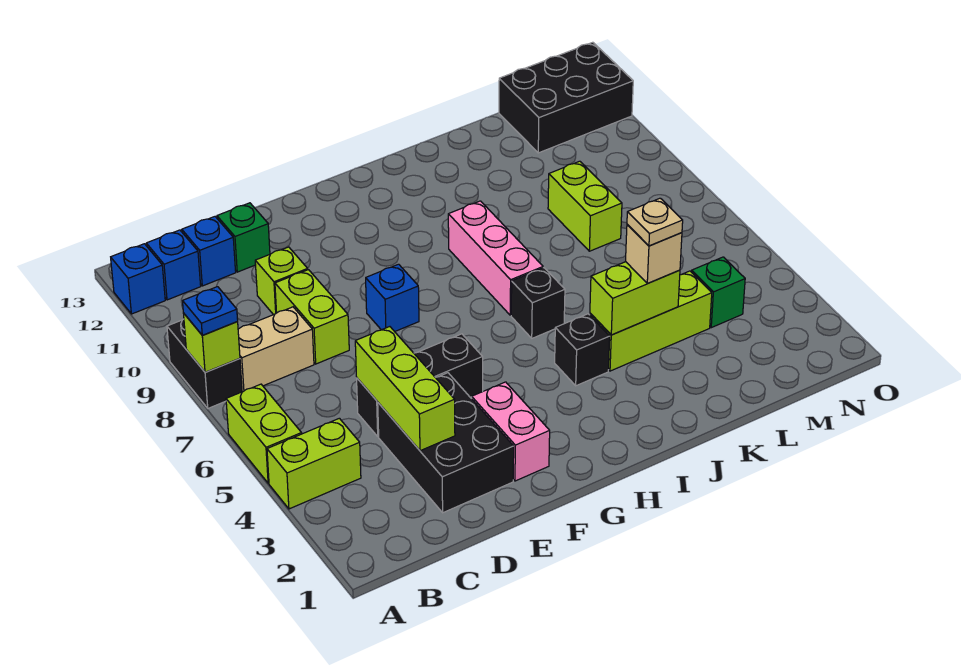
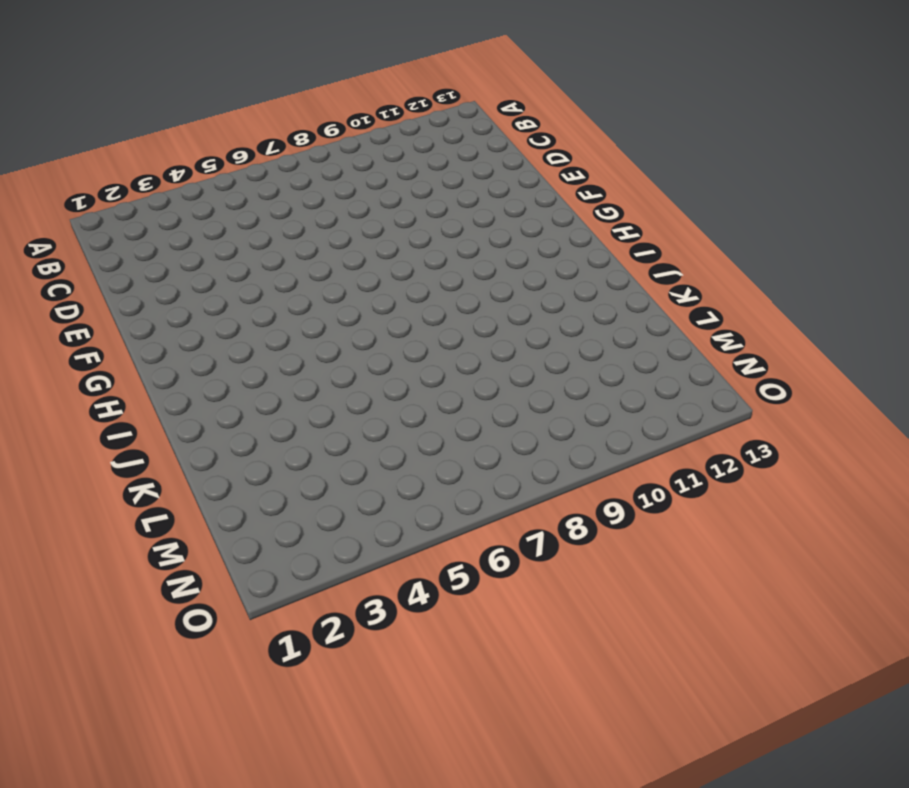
none -> lime brick A4:B4 level 1
none -> lime brick A5:A6 level 1
none -> black brick A8:A9 level 1

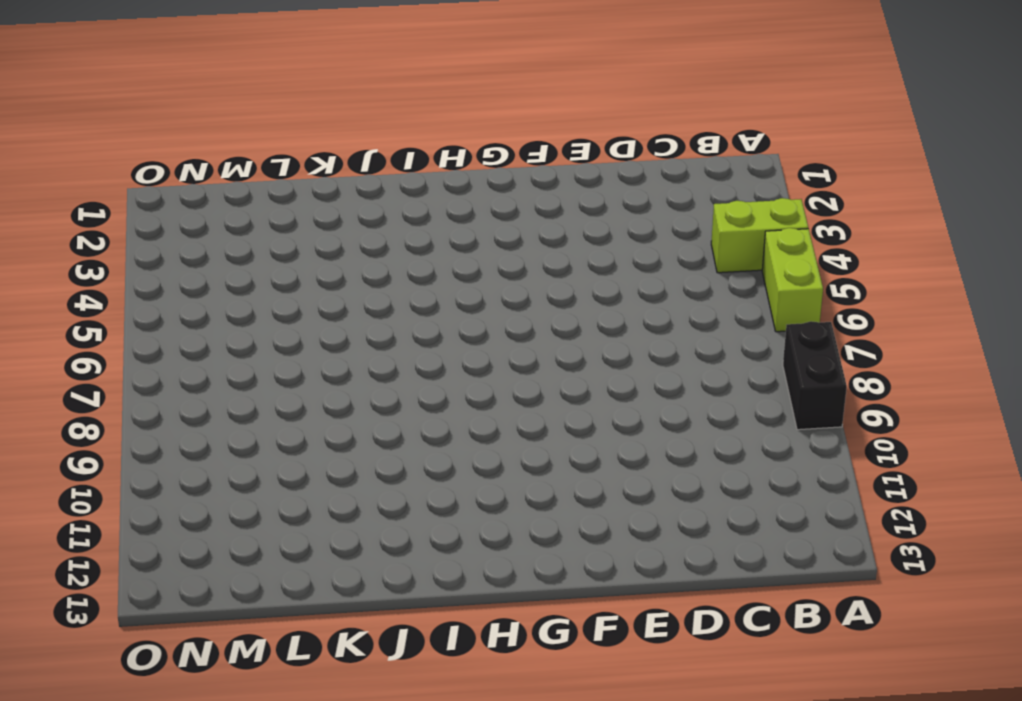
none -> blue brick A12 level 1
none -> tan brick B8:C8 level 1
none -> blue brick B12 level 1

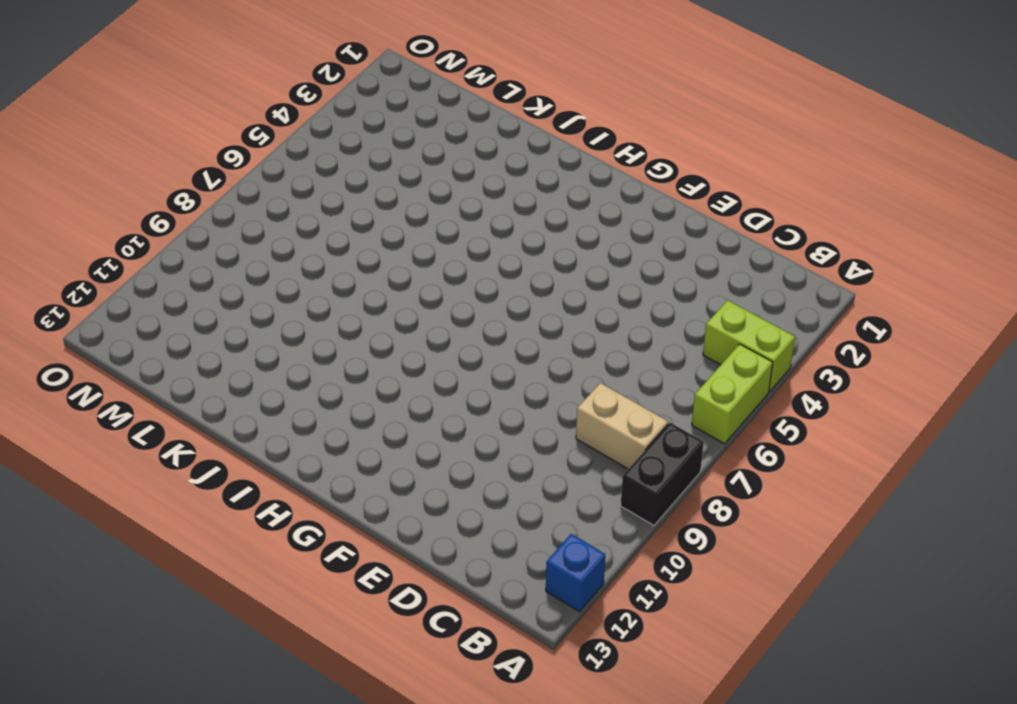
none -> blue brick B12 level 1
none -> blue brick C12 level 1
none -> black brick D2:E4 level 1

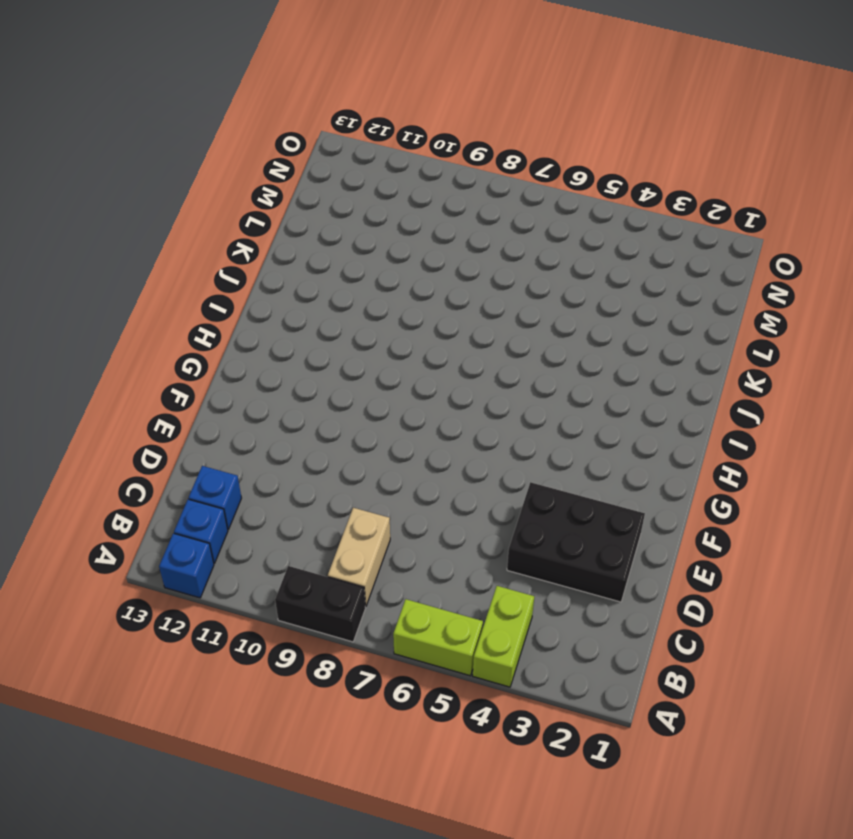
none -> black brick D5:F5 level 1
none -> lime brick D8:D9 level 1
none -> lime brick D10 level 1

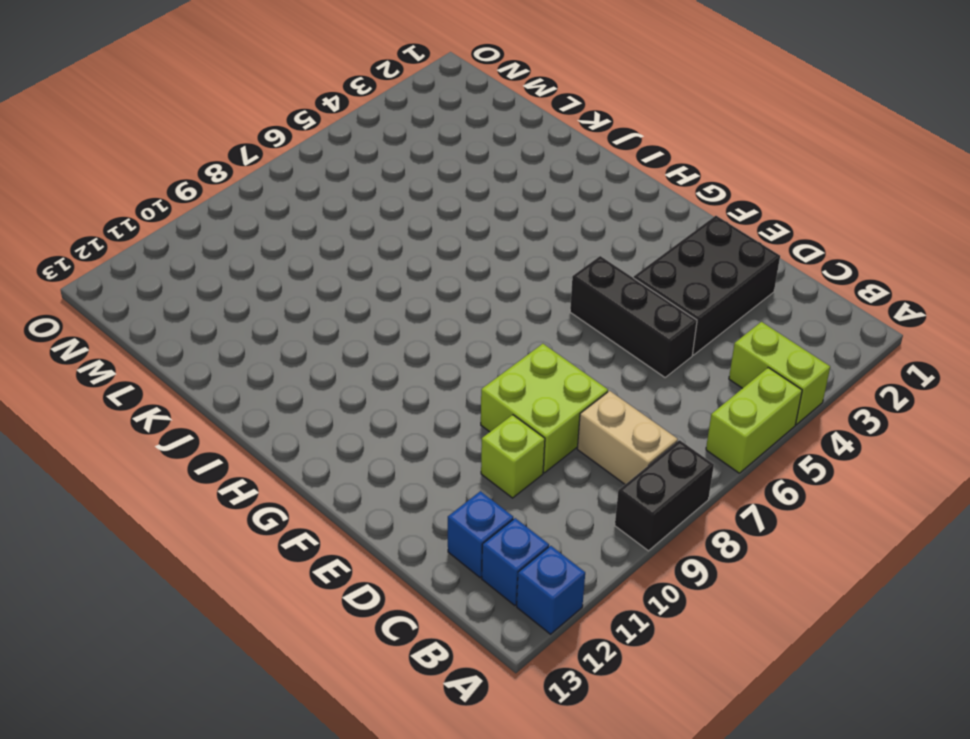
lime brick D8:E9 level 1 -> lime brick D8:D9 level 1
none -> green brick D12 level 1
none -> pink brick F2:F3 level 1
none -> blue brick F8 level 1

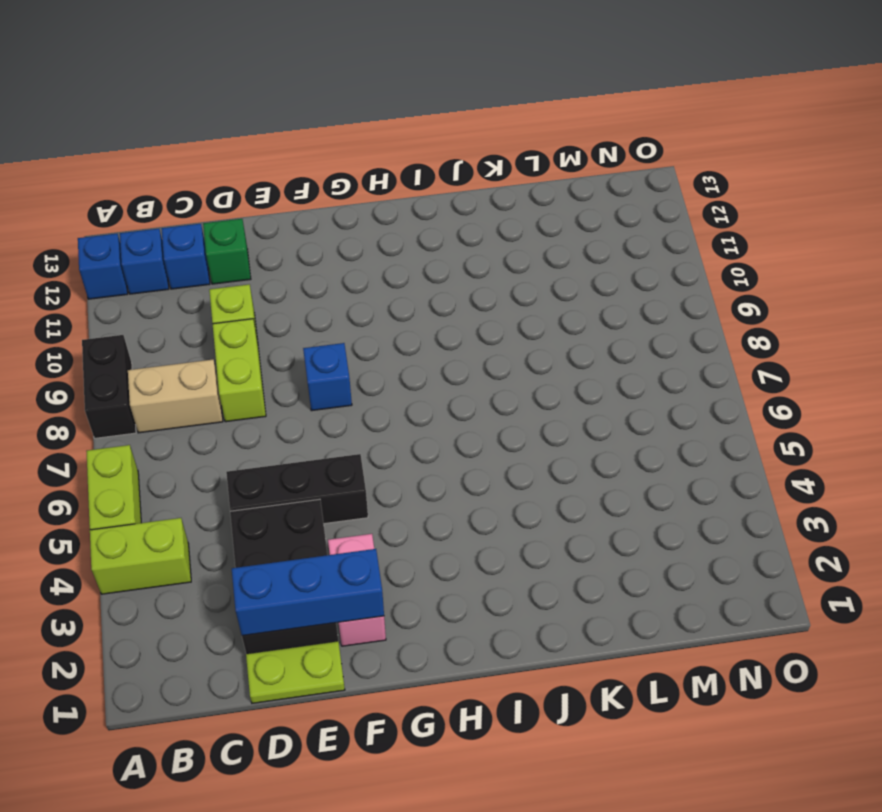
lime plate D1:E1 level 1 -> none
blue brick D2:F2 level 2 -> none
none -> black brick I4 level 1
none -> black brick I6 level 1
none -> pink brick I7:I9 level 1

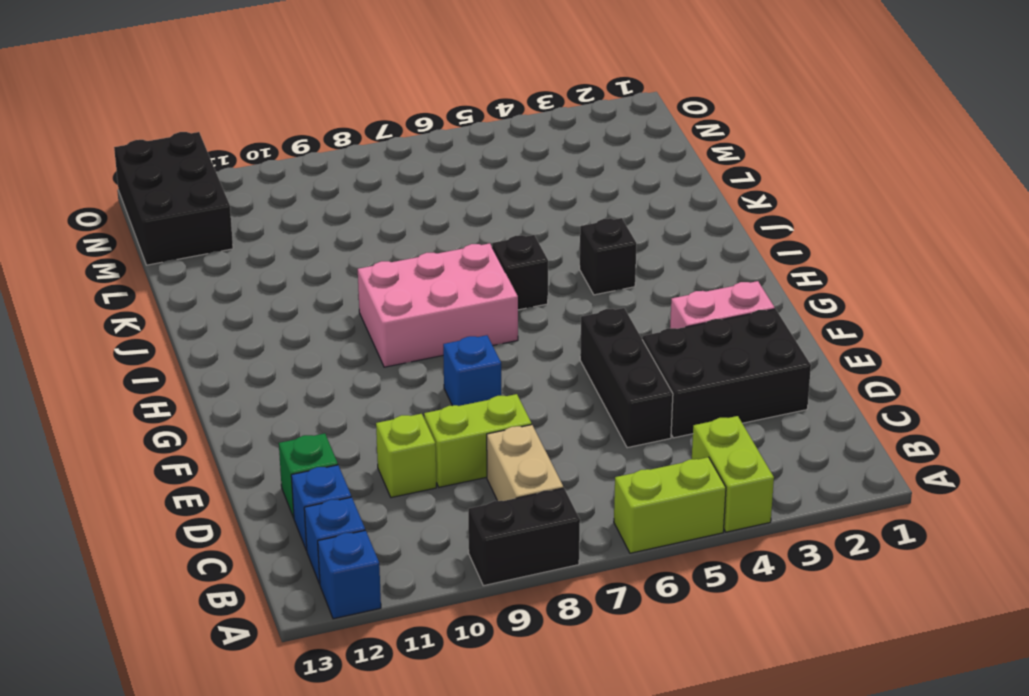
pink brick H7:I9 level 1 -> pink brick I7:I9 level 1
none -> lime brick J4:L4 level 1
none -> lime brick L8:L9 level 1
none -> green brick M4 level 1

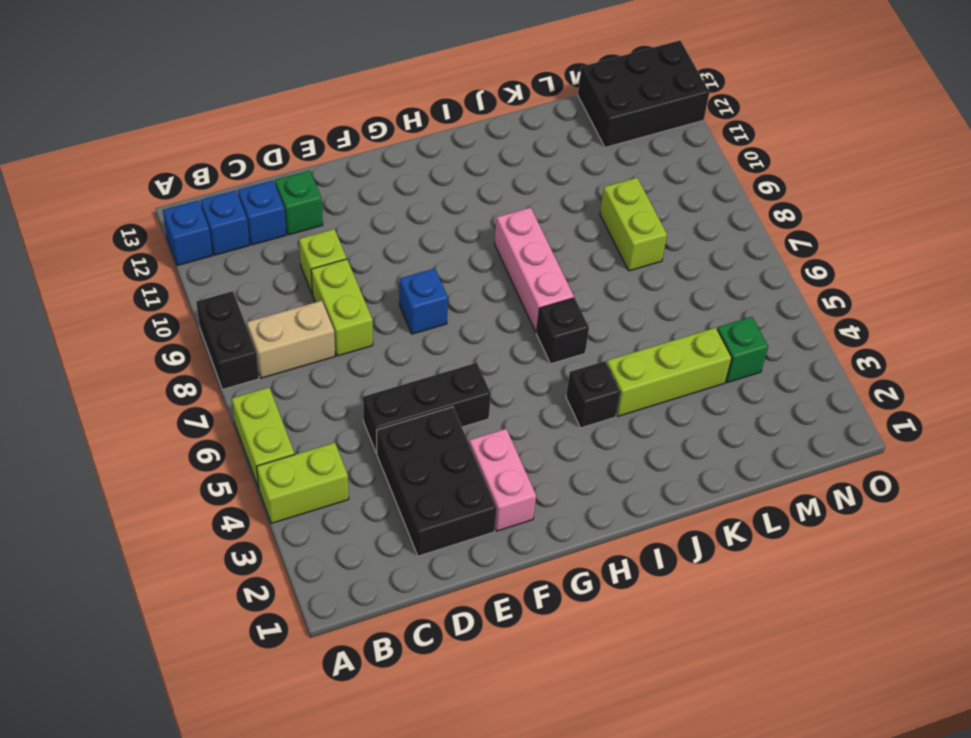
none -> lime brick A8 level 2
none -> lime brick D3:D5 level 2
none -> lime brick J4:K4 level 2

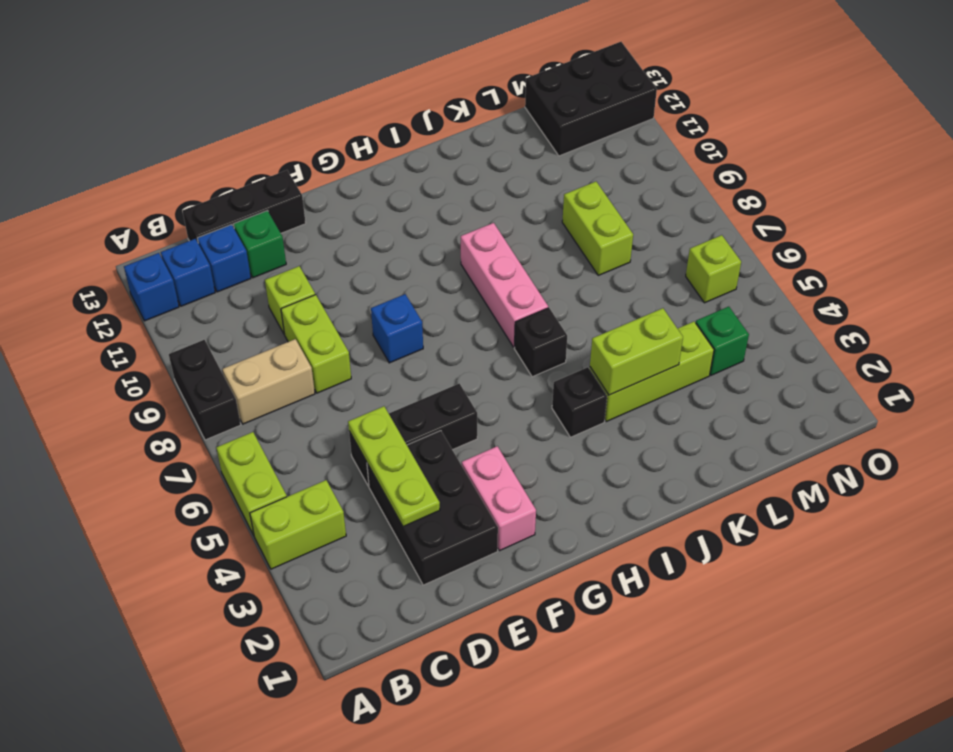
black brick C13:E13 level 1 -> none
lime plate D3:D5 level 2 -> lime brick D3:D5 level 2
lime brick N6 level 1 -> lime brick A8 level 2
none -> blue plate A8 level 3
none -> tan brick K4 level 3
none -> tan plate K4 level 4

